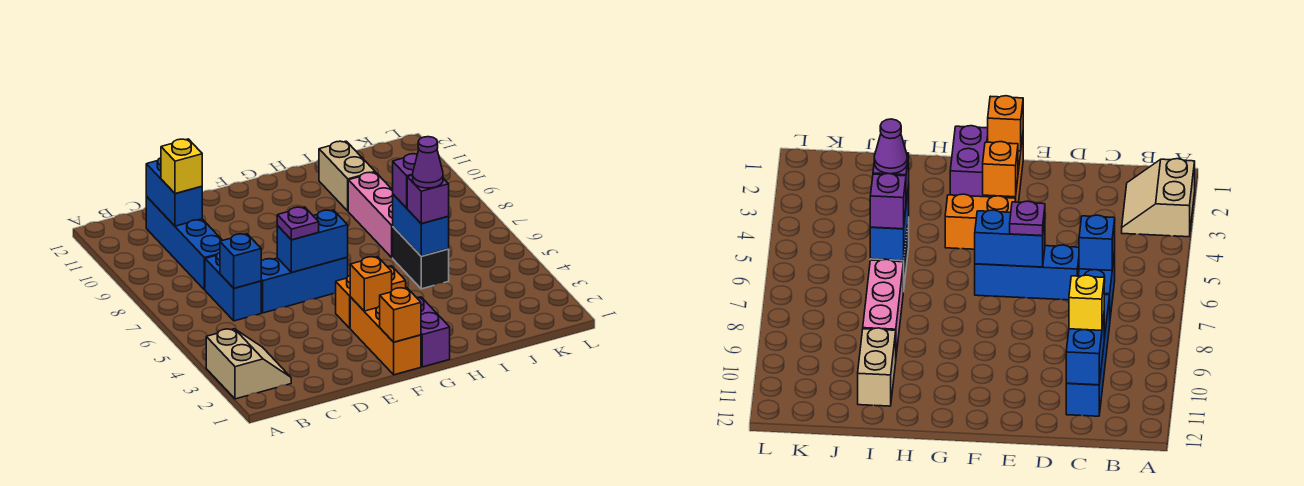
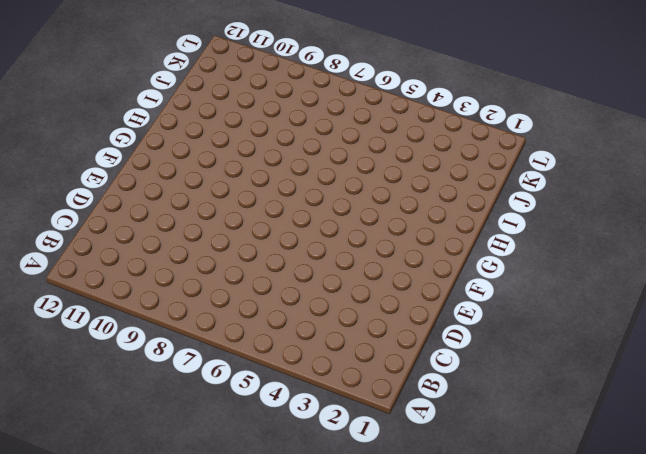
none -> tan slope A2:B3 level 1 top A
none -> blue brick C6:C7 level 1
none -> blue brick C8:C11 level 1

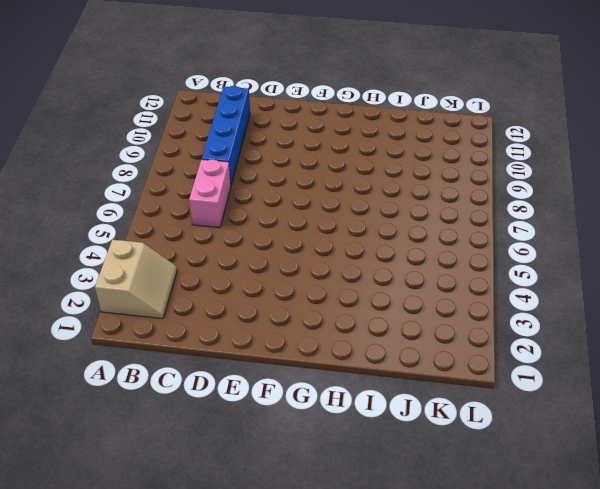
pink brick C6:C7 level 1 -> blue brick C6:C7 level 1
none -> blue brick D6:F6 level 1
none -> orange brick F1:F3 level 1
none -> orange brick F4:G4 level 1

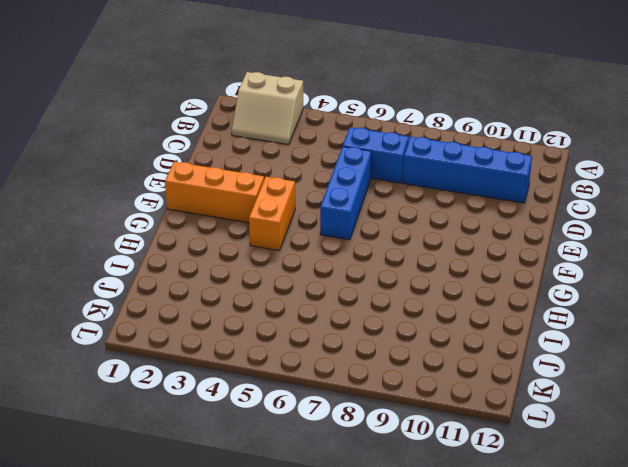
none -> purple brick G1:G2 level 1
none -> black brick I5:I6 level 1
none -> pink brick I7:I9 level 1

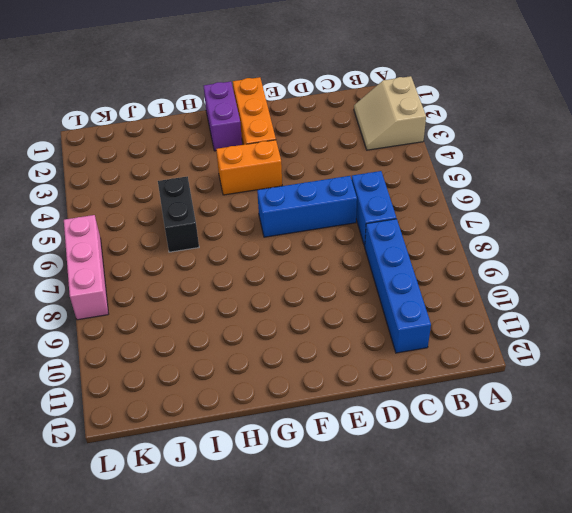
pink brick L6:L8 level 1 -> pink brick I7:I9 level 1
none -> tan brick I10:I11 level 1
none -> blue brick C6 level 2
none -> blue brick C10:C11 level 2

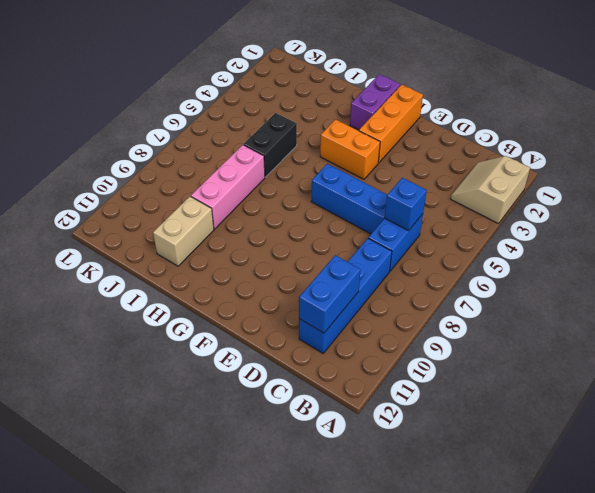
none -> blue brick E6:F6 level 2
none -> orange brick F1 level 2
none -> orange brick F3 level 2

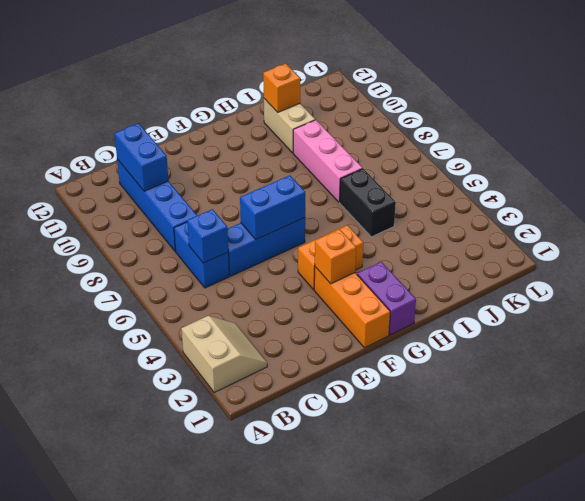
orange brick I11 level 2 -> orange brick F1 level 2
none -> blue brick I5:I6 level 2
none -> yellow brick C10 level 3
none -> purple plate E6 level 3

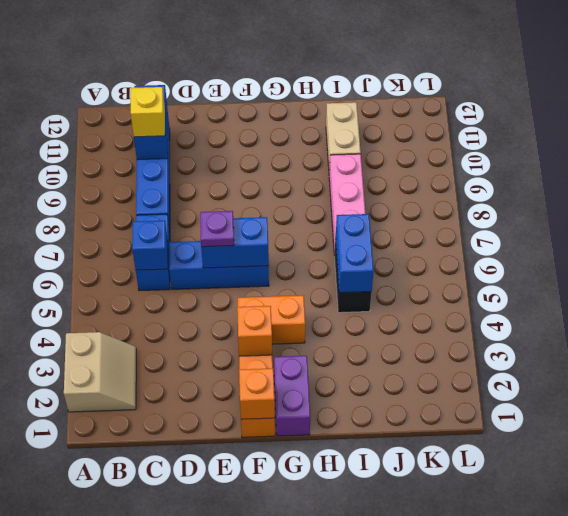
none -> purple brick I5 level 3
none -> purple brick I6 level 3
none -> purple cone I5 level 4

